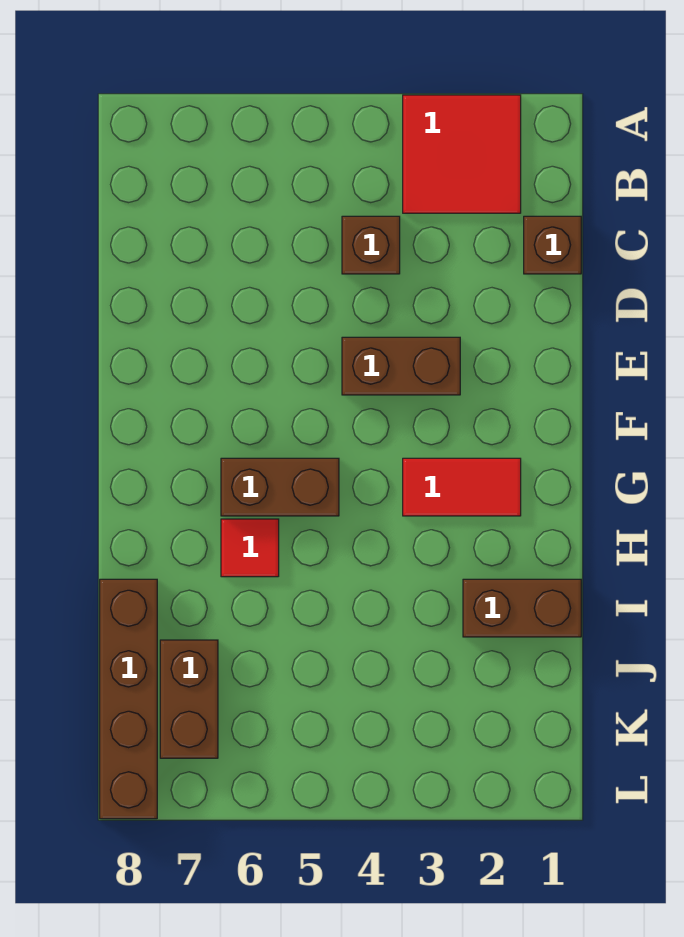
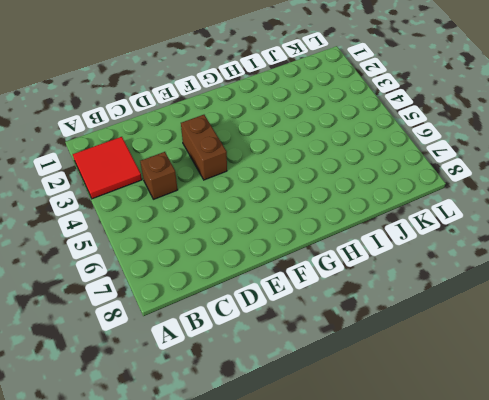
none -> brown brick C1 level 1
none -> red tile G2:G3 level 1

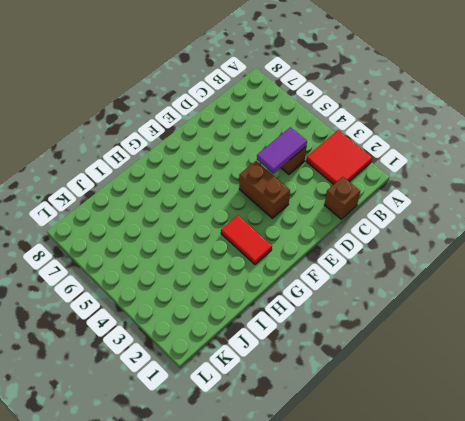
purple tile C4:D4 level 2 -> none
none -> brown brick G5:G6 level 1
none -> red tile H6 level 1

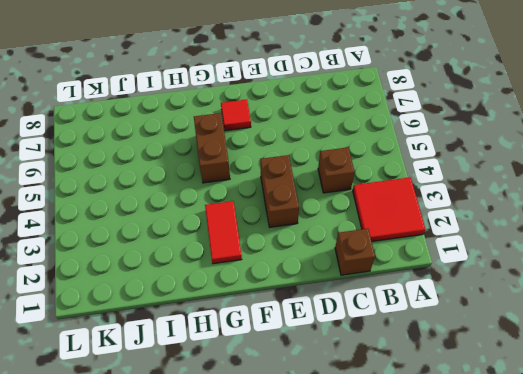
red tile F7 level 1 -> red tile H6 level 1
none -> brown brick I1:I2 level 1
none -> brown brick I8:L8 level 1

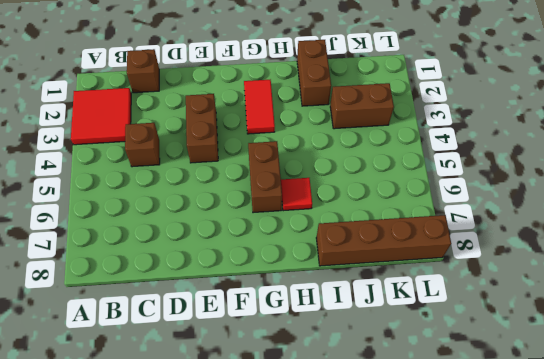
brown brick J3:K3 level 1 -> brown brick J7:K7 level 1

